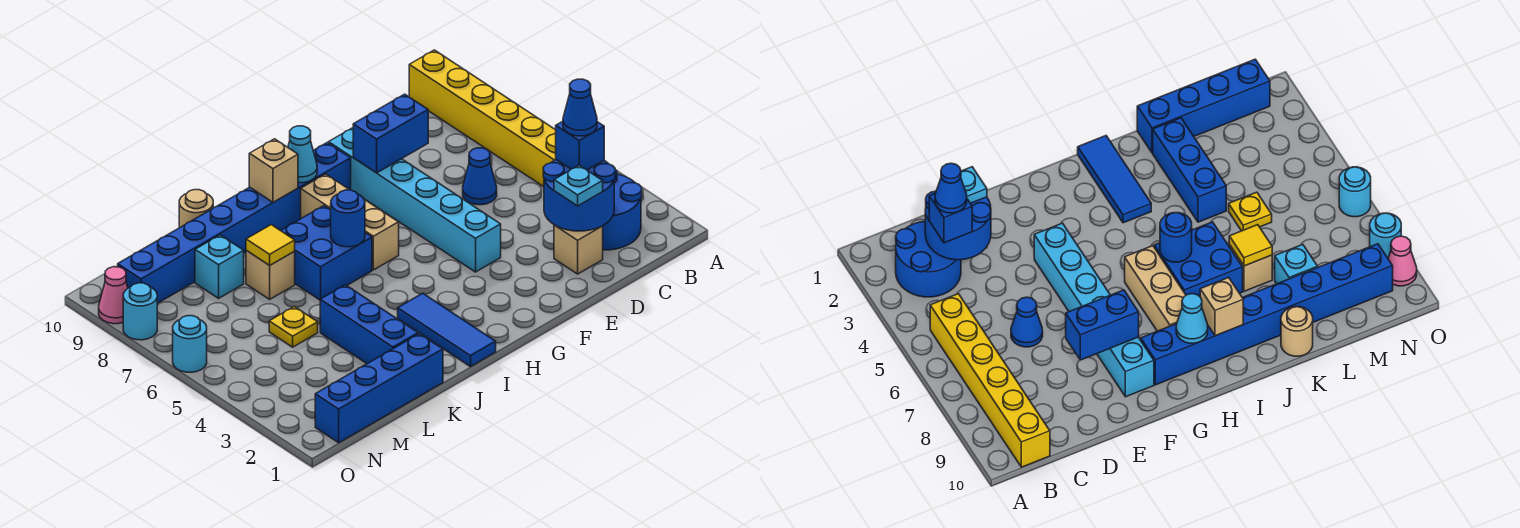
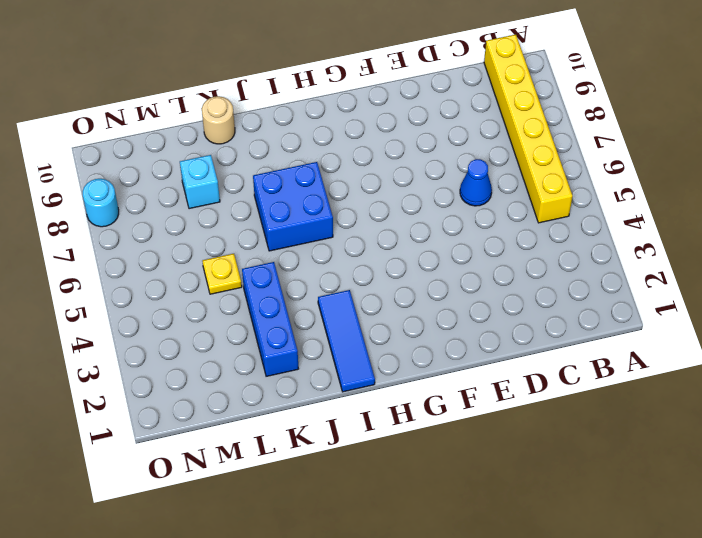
none -> blue round brick B2:C3 level 1
none -> tan brick D2 level 1
none -> cyan brick F4:F9 level 1

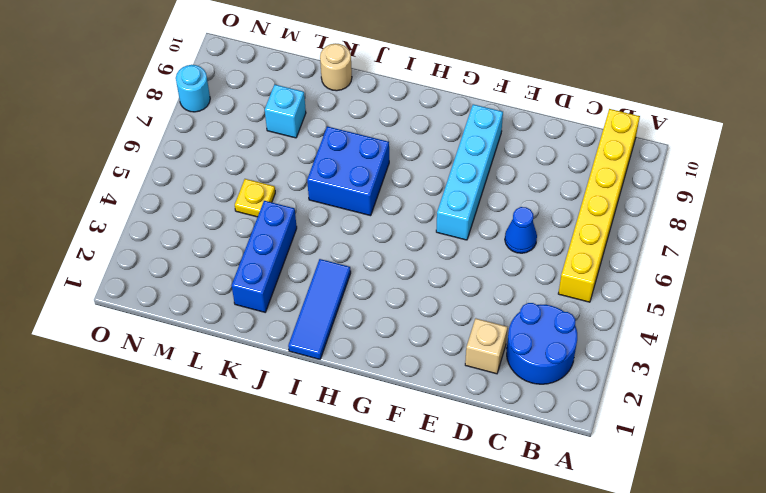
cyan brick F6:F9 level 1 -> cyan brick F4:F9 level 1
none -> blue brick G9:N9 level 1
none -> tan brick H6:H8 level 1
none -> blue brick K1:N1 level 1

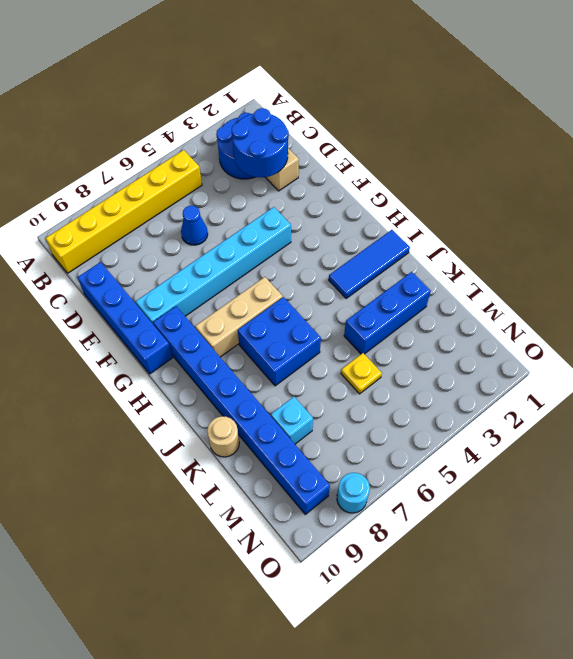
blue brick D10:G10 level 1 -> blue brick K1:N1 level 1
none -> tan brick K7 level 1
none -> cyan round brick O6 level 1
none -> pink cone O9 level 1

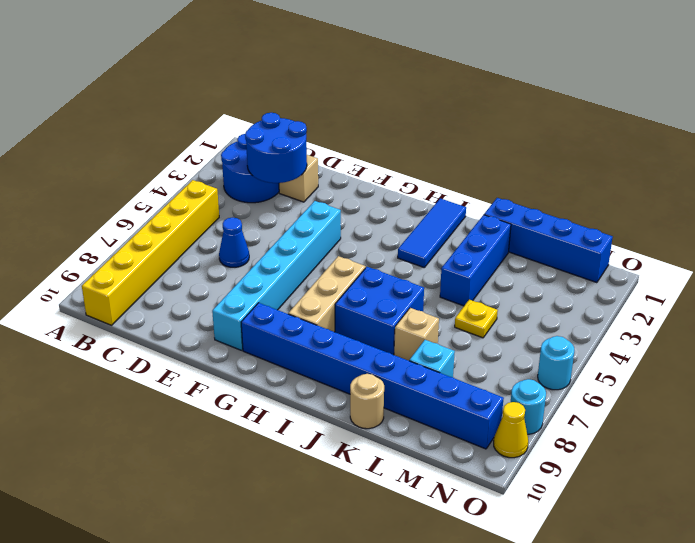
yellow cone O9 level 1 -> pink cone O9 level 1
none -> blue brick E8:F8 level 2
none -> cyan cone H9 level 2
none -> blue round brick I6 level 2

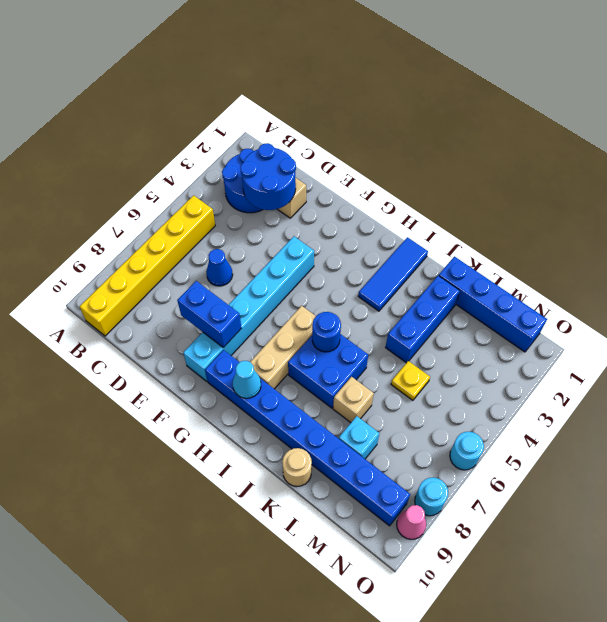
none -> tan brick I9 level 2
none -> yellow tile K7 level 2
none -> blue brick C3 level 3

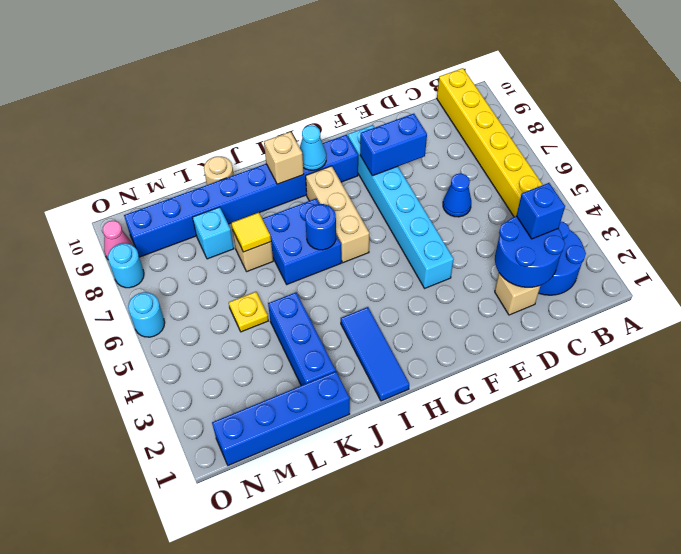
none -> cyan plate D2 level 3
none -> blue cone C3 level 4

